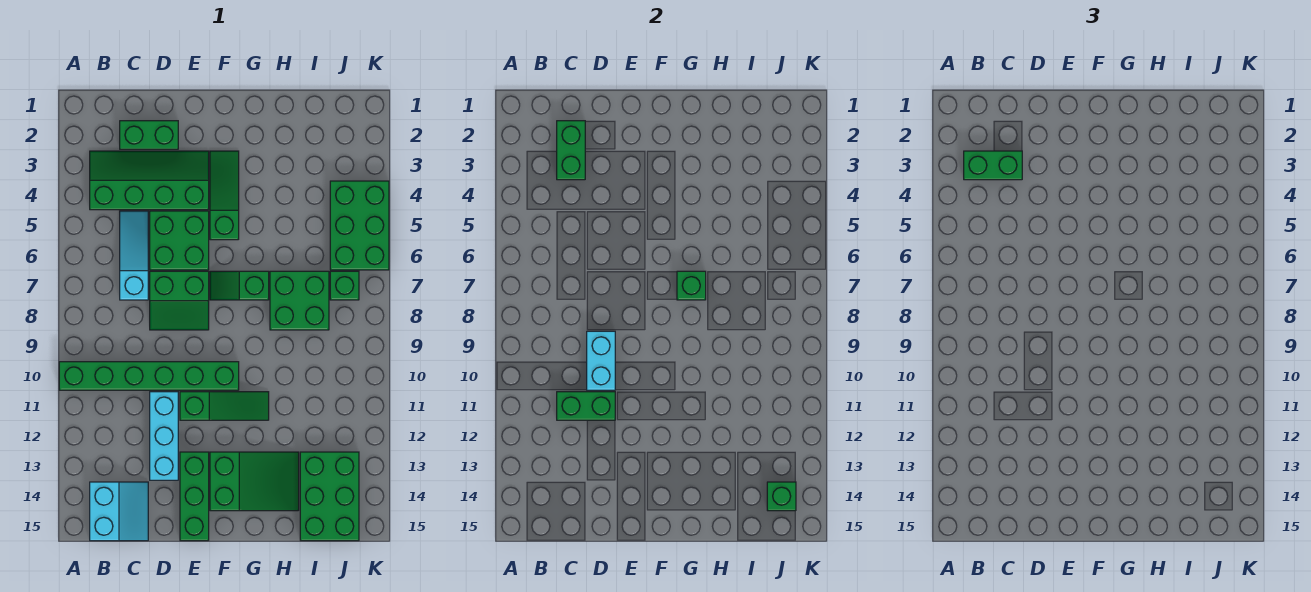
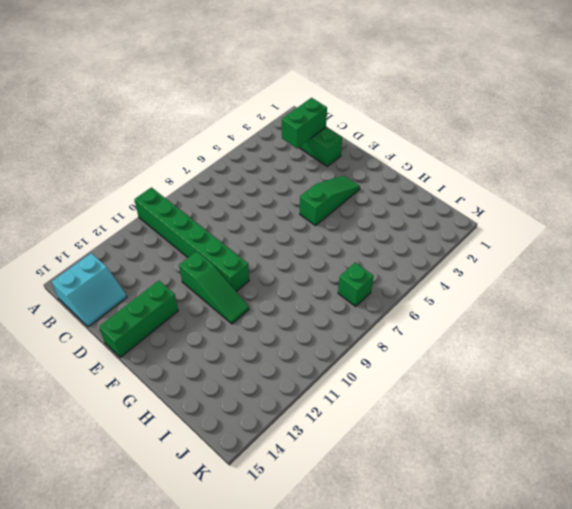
none -> green slope B3:E4 level 1 top 4
none -> cyan slope C5:C7 level 1 top 7
none -> green brick D5:E6 level 1

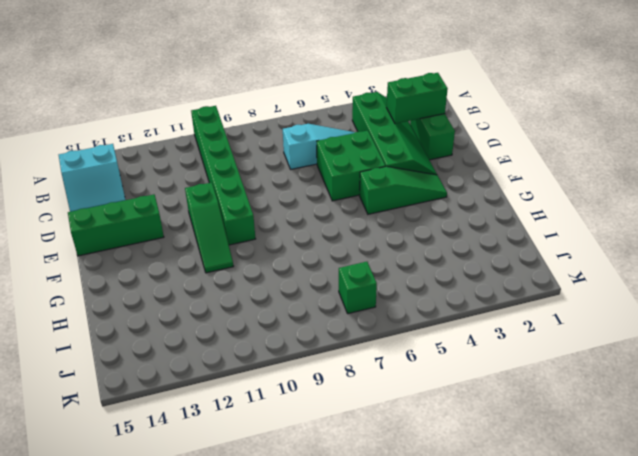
none -> green slope D7:E8 level 1 top 7
none -> cyan brick D11:D13 level 1
none -> green slope F7:G7 level 1 top G

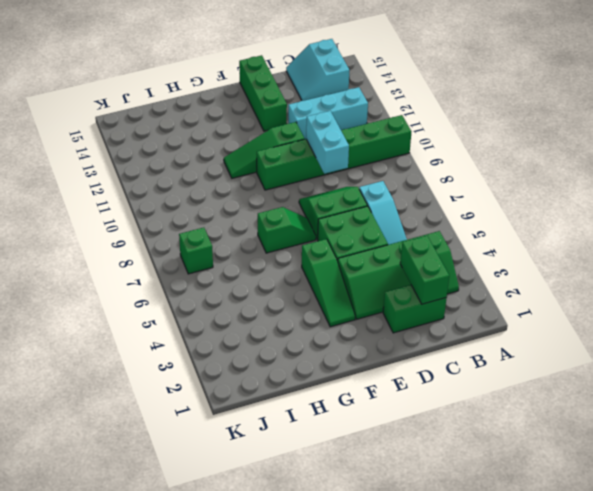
cyan brick B12:D12 level 1 -> cyan brick D11:D13 level 1
none -> green slope F13:H14 level 1 top F
none -> green brick H7:I8 level 1
none -> green brick I13:J15 level 1

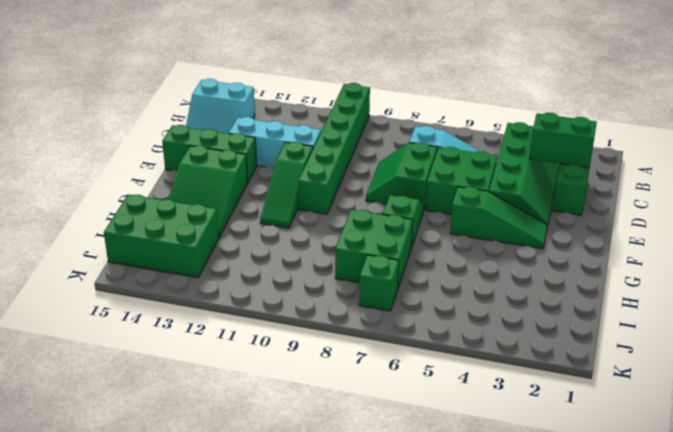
none -> green brick J4:K6 level 1
none -> green brick C11:D11 level 2
none -> cyan brick D9:D10 level 2

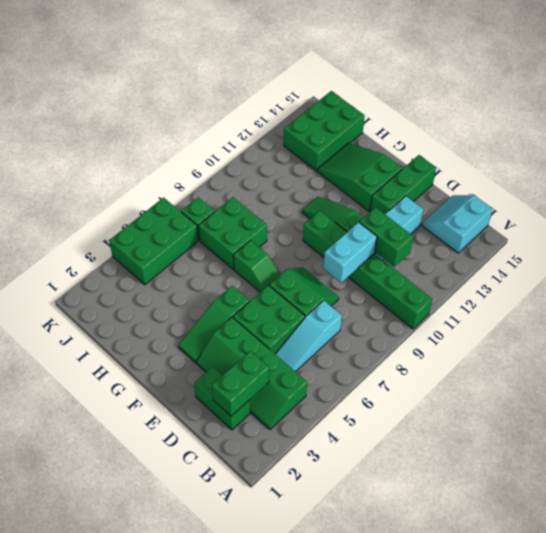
none -> green brick G7 level 2
none -> green brick J14 level 2
none -> green brick B3:C3 level 3

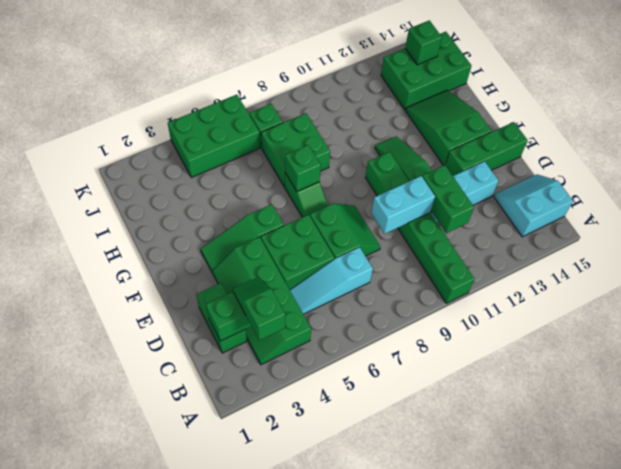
green slope B3:C3 level 3 top B -> green brick B3:C3 level 3

